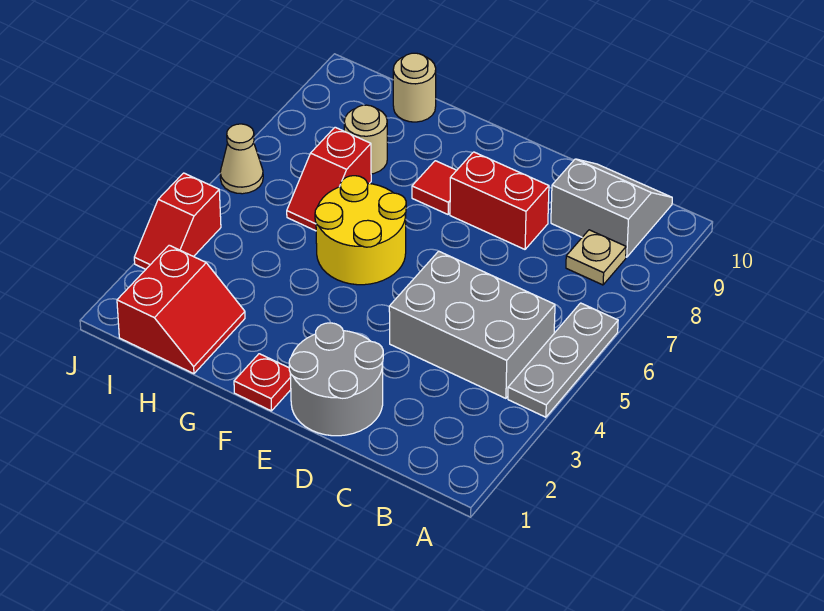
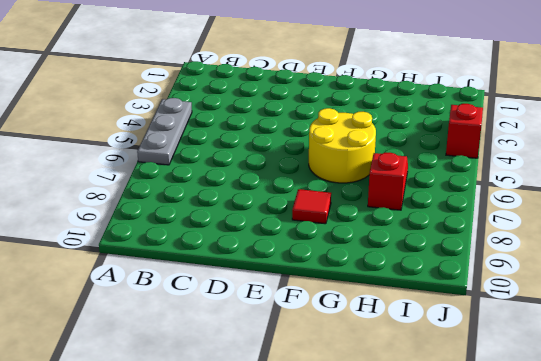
none -> grey brick B4:D5 level 1
none -> tan plate B8 level 1
none -> grey slope B9:C10 level 1 top 9

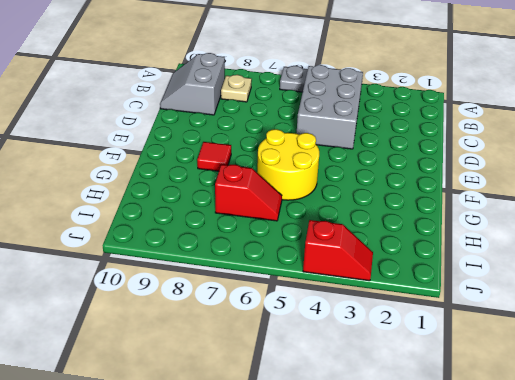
none -> grey round brick D1:E2 level 1
none -> red brick D8:E8 level 1
none -> red plate F1 level 1

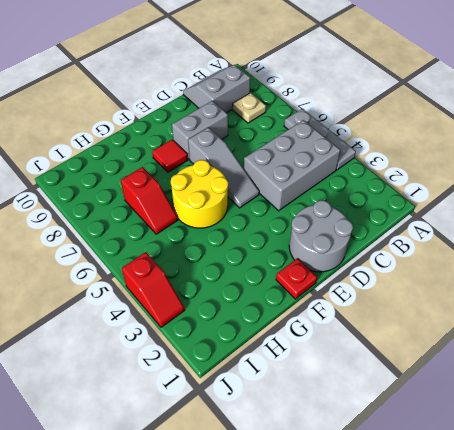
grey brick D8:E8 level 1 -> red brick D8:E8 level 1
grey slope E5:E7 level 1 top 7 -> none
none -> red slope H1:I2 level 1 top I
none -> tan round brick H8 level 1
none -> tan round brick H10 level 1

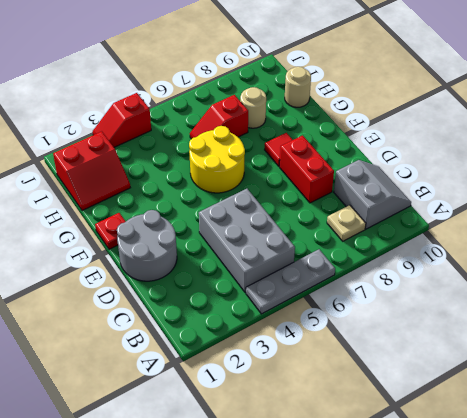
none -> tan cone J6 level 1

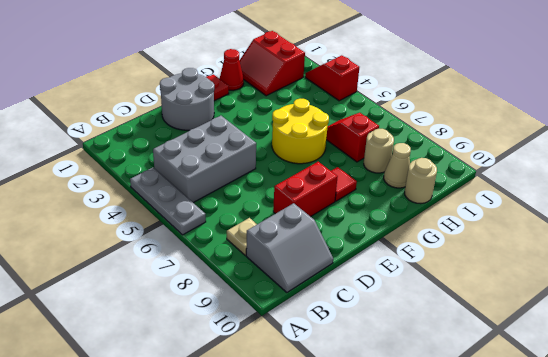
red cone G1 level 1 -> none
tan cone H9 level 1 -> tan cone J6 level 1

